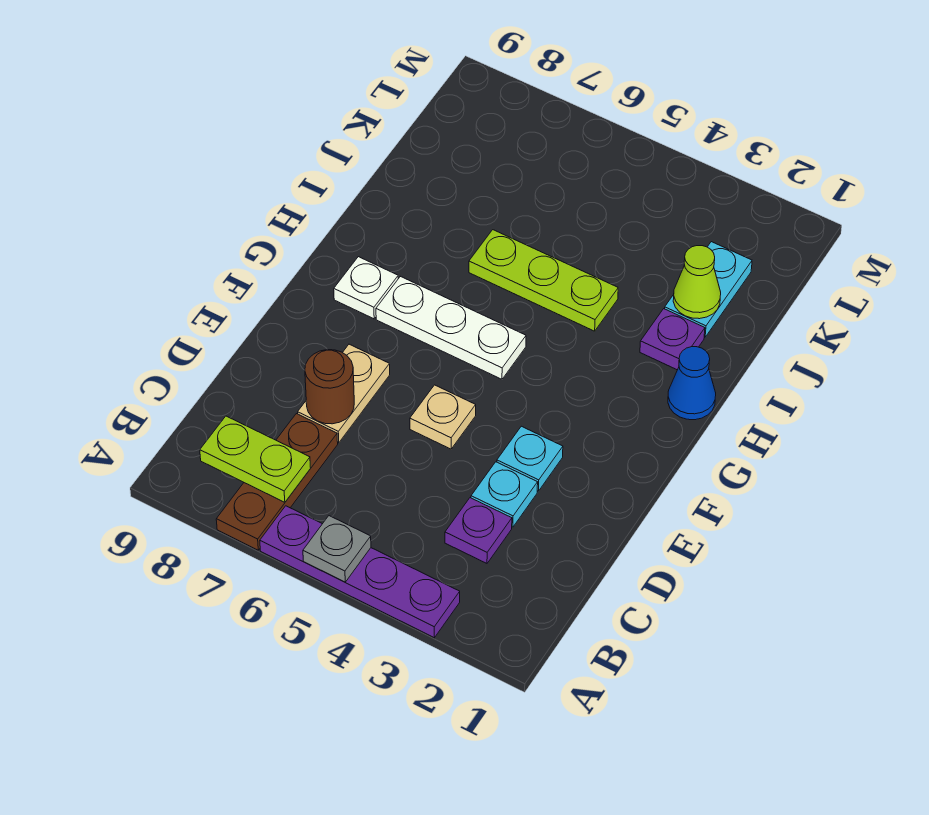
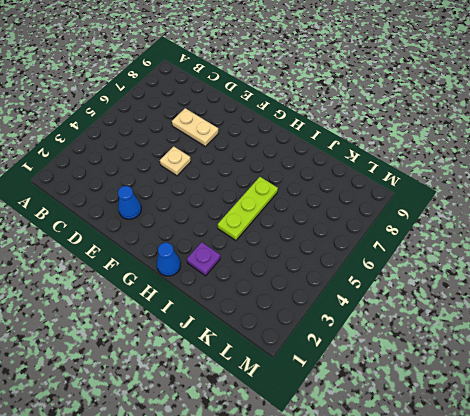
blue cone E2 level 1 -> none
none -> purple plate A3:A6 level 1
none -> brown plate A7:C7 level 1
none -> purple plate C3 level 1

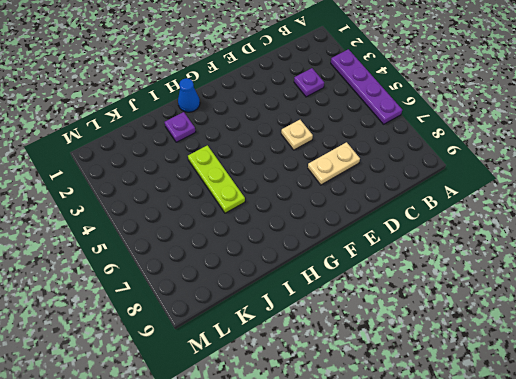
none -> brown plate A7:C7 level 1
none -> cyan plate D3 level 1
none -> cyan plate E3 level 1

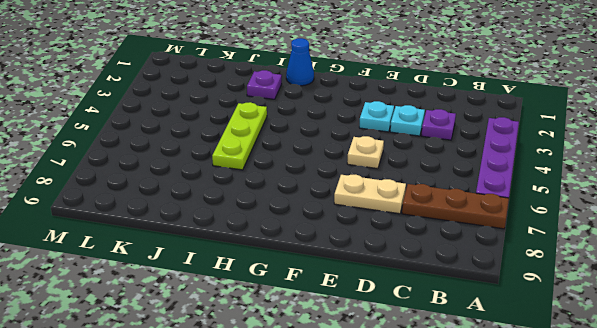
none -> white plate G5:G7 level 1
none -> white plate G8 level 1
none -> cyan plate J2:K2 level 1

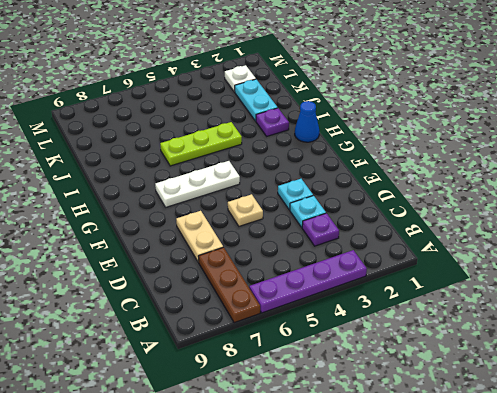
white plate L2 level 1 -> white plate G8 level 1
none -> grey plate A5 level 2
none -> lime plate B7:B8 level 2
none -> brown round brick D7 level 2

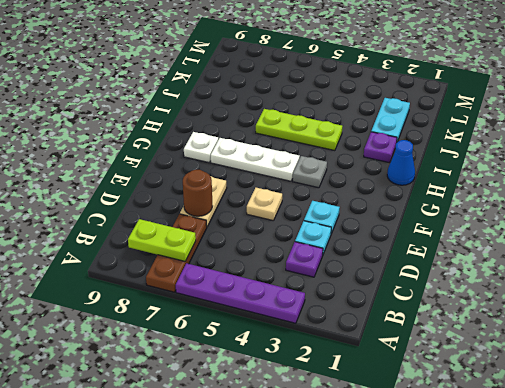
grey plate G4 level 1 -> grey plate A5 level 2
none -> lime cone J2 level 2

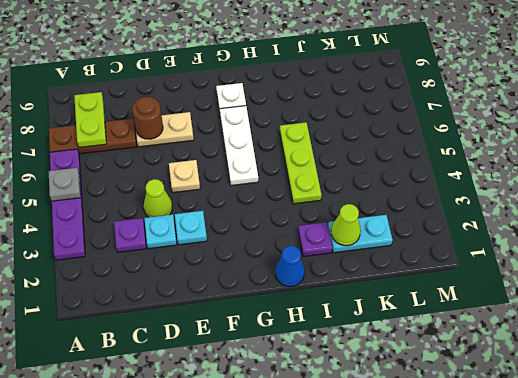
lime cone D4 level 1 -> none

